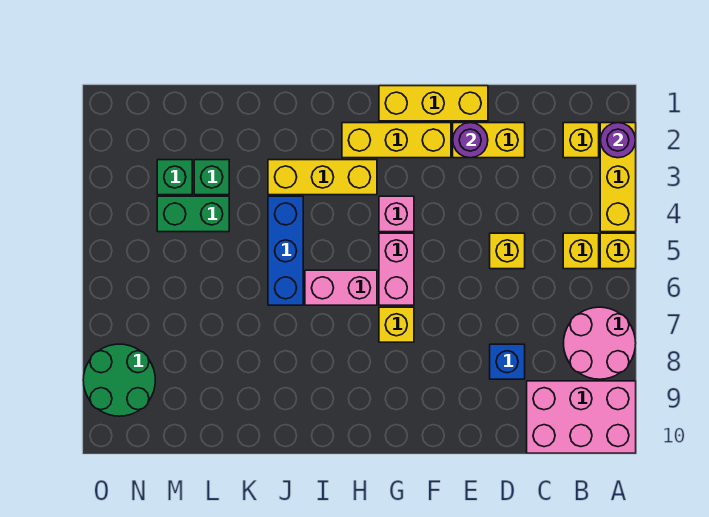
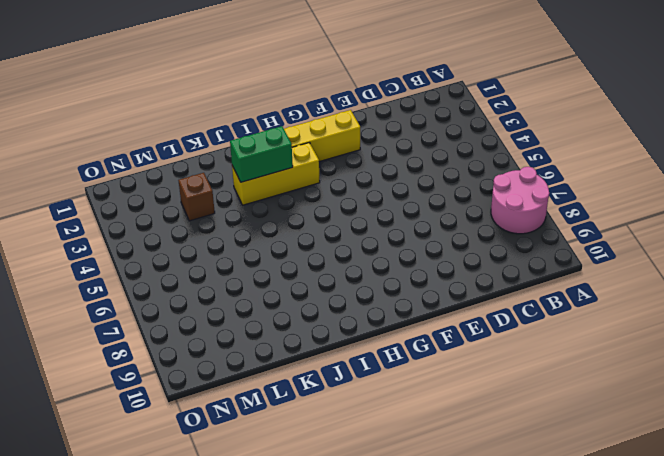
green brick I3:J3 level 2 -> green brick L4:M4 level 1
brown brick L3 level 1 -> green brick L3 level 1
none -> yellow brick A2:A4 level 1
none -> yellow brick A5 level 1
none -> pink brick A9:C10 level 1

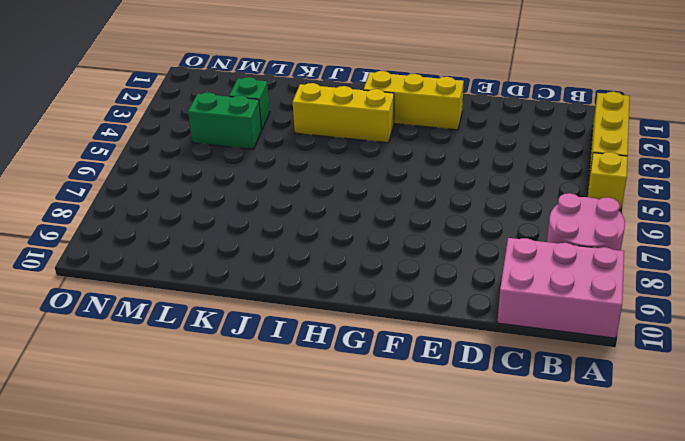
none -> yellow brick B2 level 1
none -> yellow brick B5 level 1
none -> yellow brick D2:E2 level 1

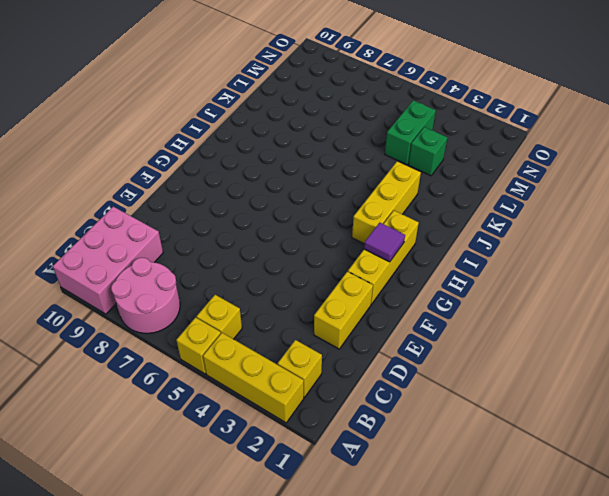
purple tile G2 level 2 -> none
none -> yellow brick D5 level 1
none -> blue brick D8 level 1
none -> yellow brick E1:G1 level 1

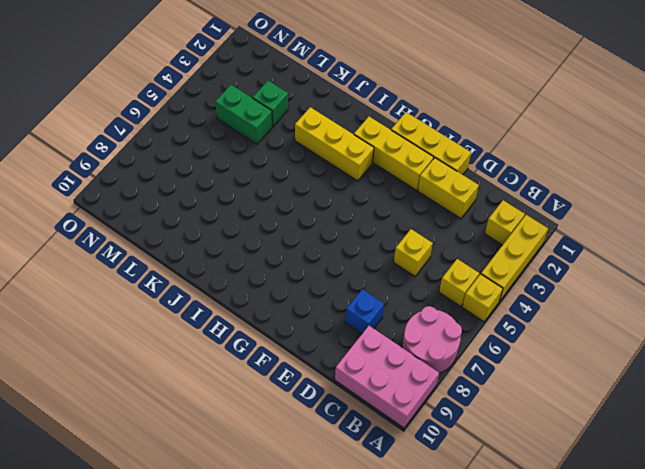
none -> pink brick G4 level 1
none -> pink brick G5:G6 level 1
none -> yellow brick G7 level 1

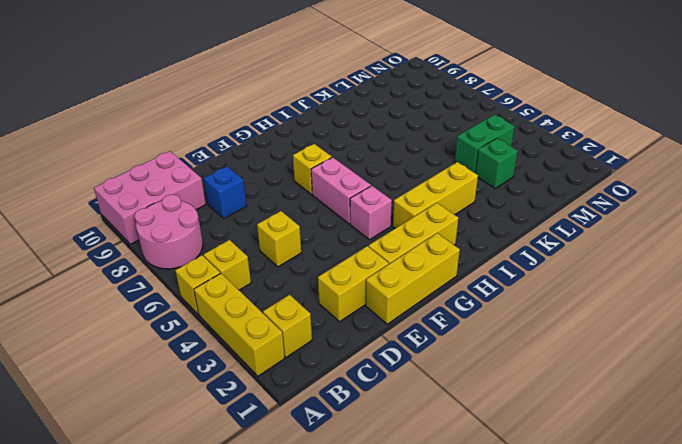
none -> pink brick H6:I6 level 1
none -> blue brick J4:J6 level 1
none -> green brick M3 level 1

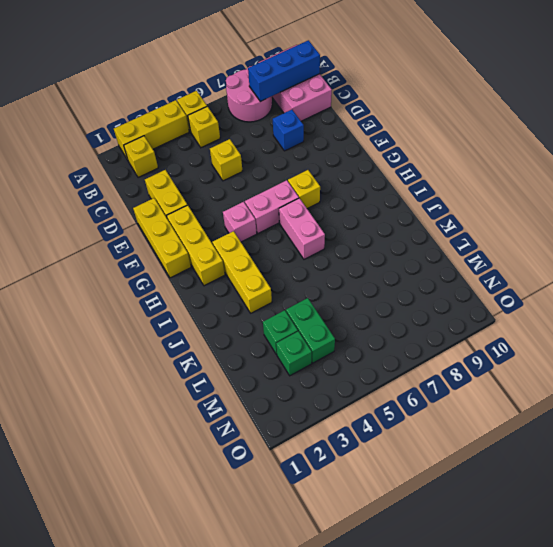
blue brick B8:B10 level 2 -> blue brick J4:J6 level 1
none -> green round brick N8:O9 level 1
none -> purple round brick A2 level 2
none -> purple round brick E2 level 2

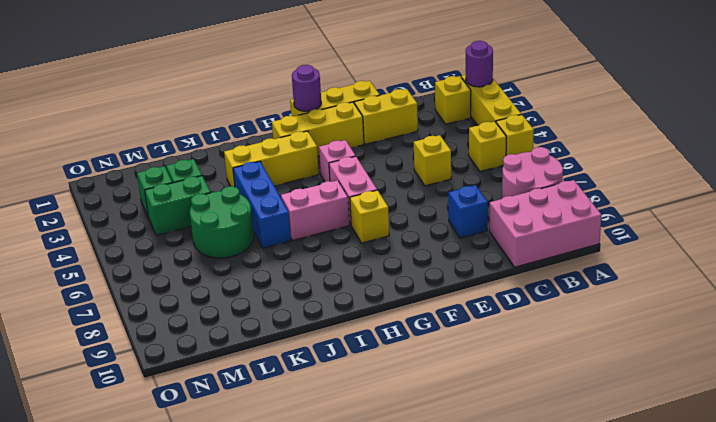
purple round brick G1 level 2 -> purple round brick E2 level 2
green round brick K5:L6 level 1 -> green round brick N8:O9 level 1

